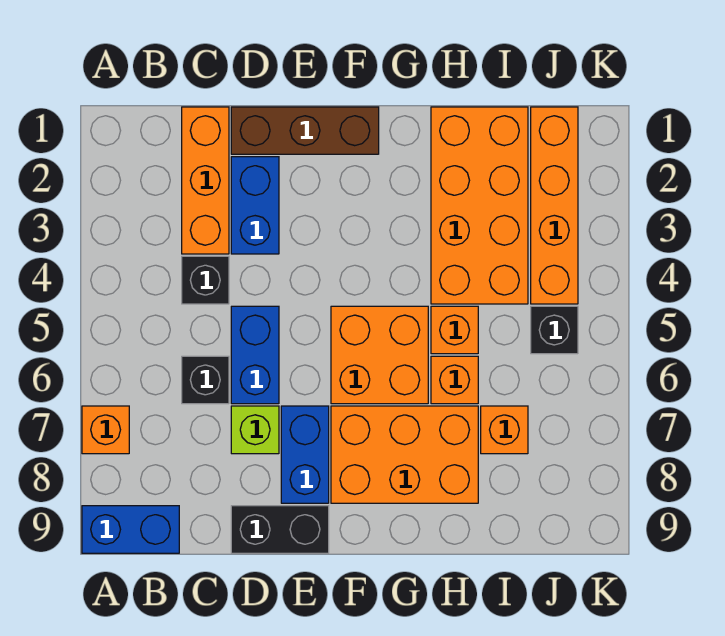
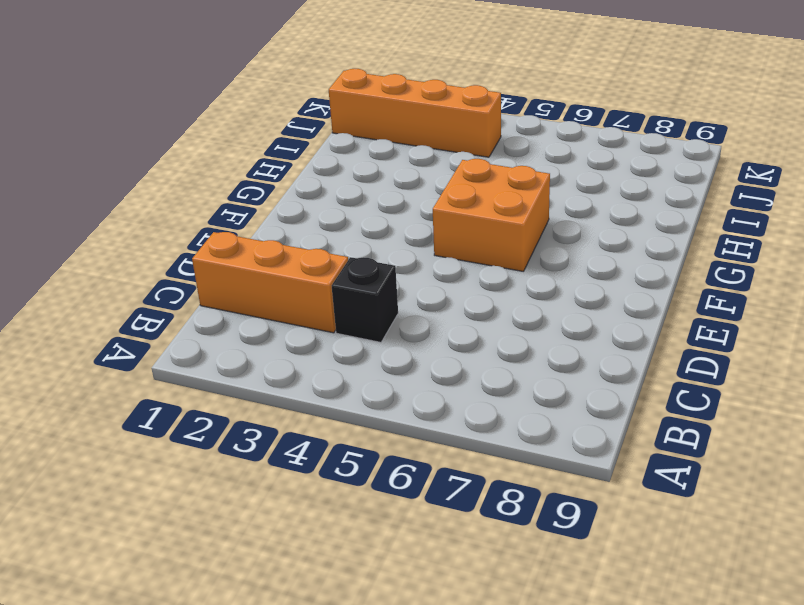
none -> orange brick A7 level 1
none -> blue brick A9:B9 level 1
none -> black brick C6 level 1

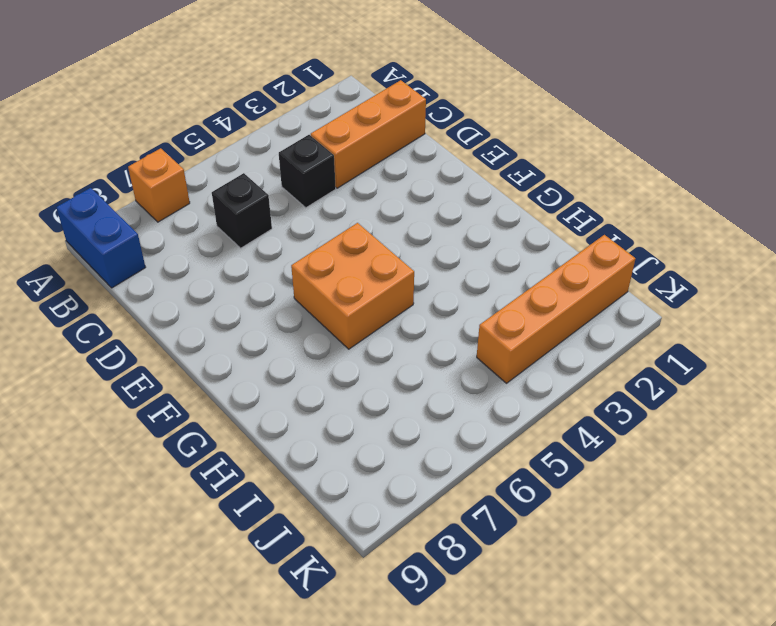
none -> brown brick D1:F1 level 1
none -> blue brick D2:D3 level 1
none -> blue brick D5:D6 level 1

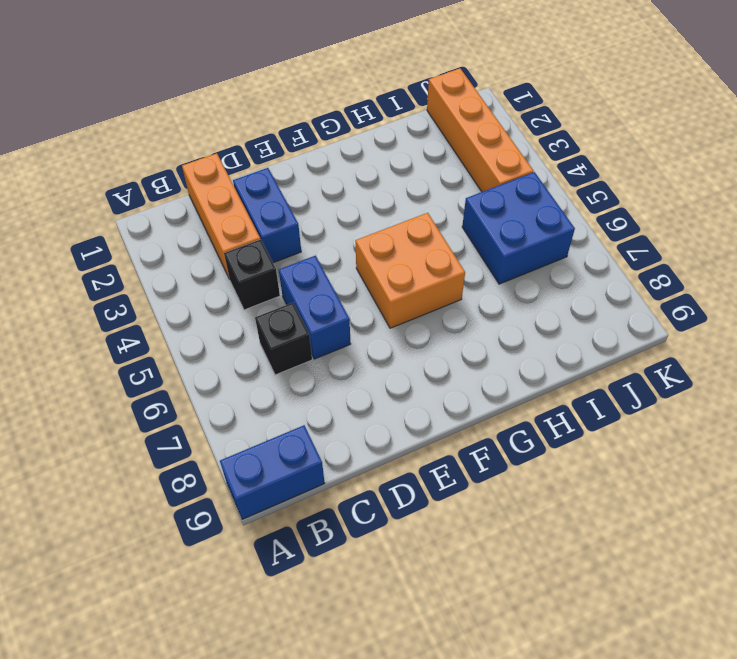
blue brick I5:J6 level 1 -> black brick J5 level 1
none -> orange brick A7 level 1
none -> brown brick D1:F1 level 1
none -> lime brick D7 level 1

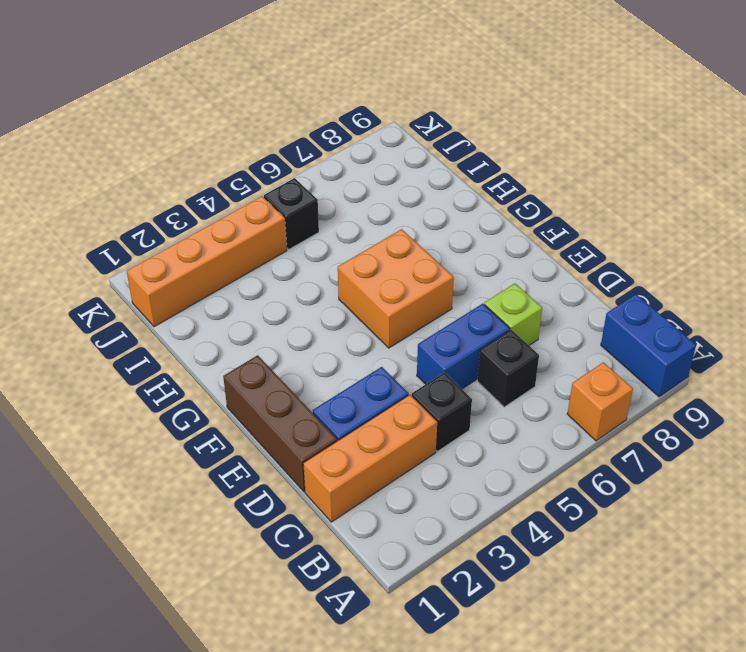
none -> black brick D9:E9 level 1
none -> blue brick E7:E8 level 1
none -> orange brick F7:H8 level 1

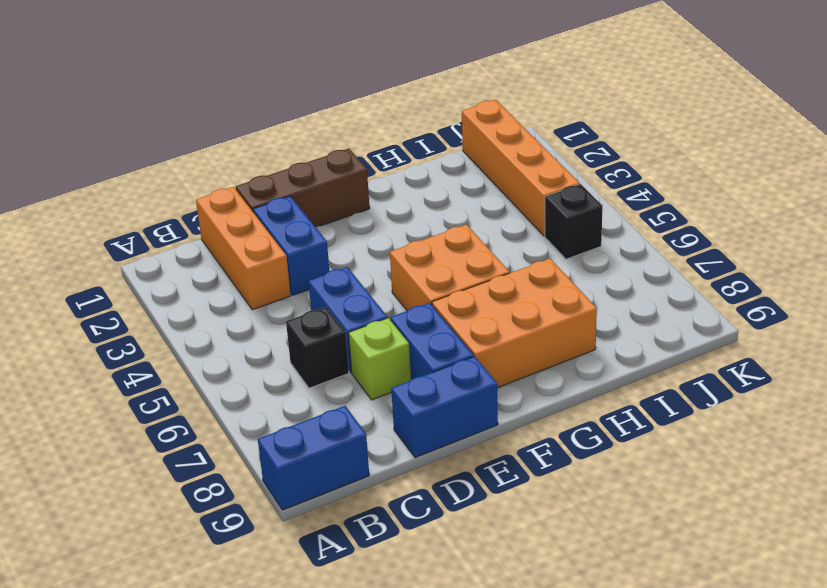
blue brick D9:E9 level 1 -> black brick D9:E9 level 1
none -> orange brick A7 level 1
none -> black brick C4 level 1
none -> orange brick H1:I4 level 1

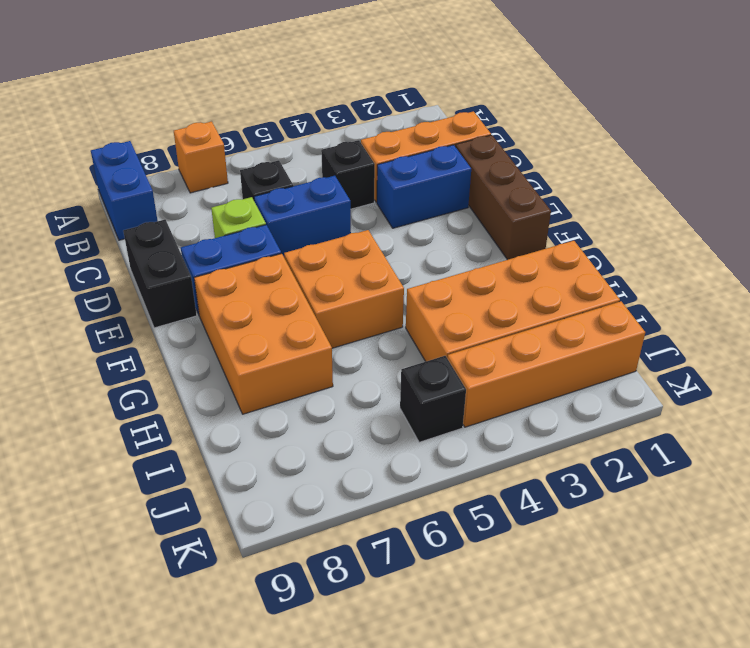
none -> orange brick H5 level 1
none -> orange brick H6 level 1
none -> orange brick I7 level 1

